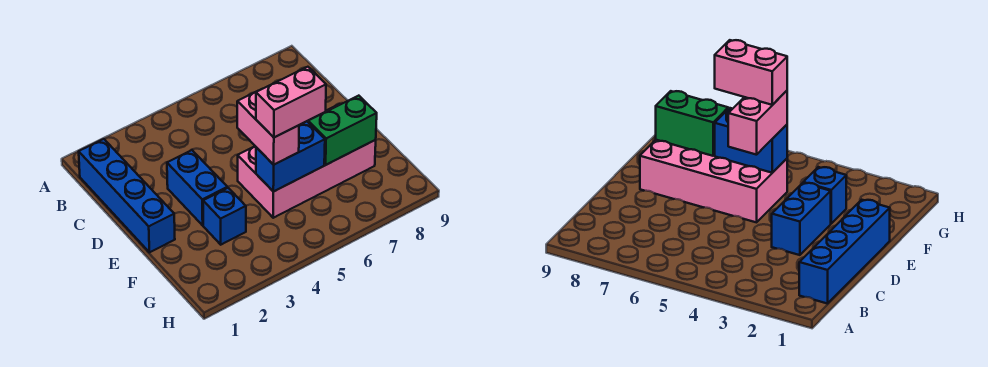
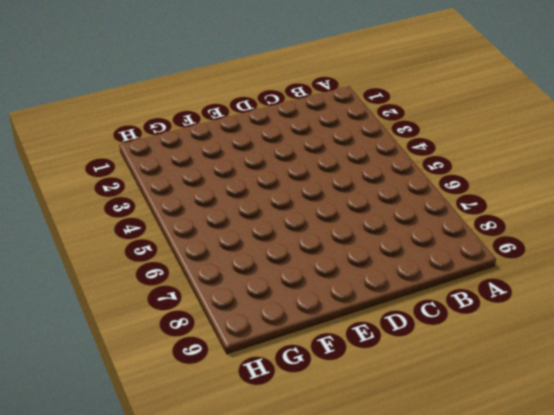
none -> blue brick B1:E1 level 1
none -> blue brick D3:E3 level 1

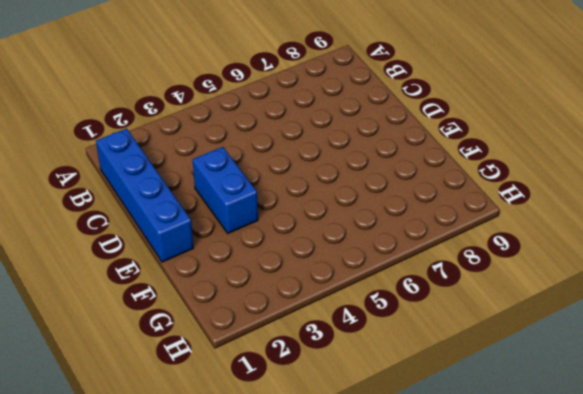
none -> pink brick E5:F8 level 1
none -> blue brick F3 level 1

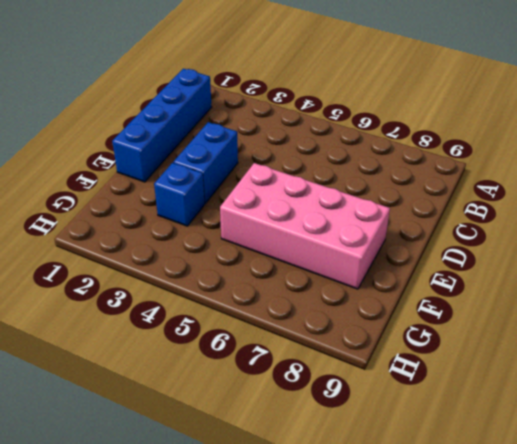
none -> blue brick F5:F6 level 2
none -> green brick F7:F8 level 2

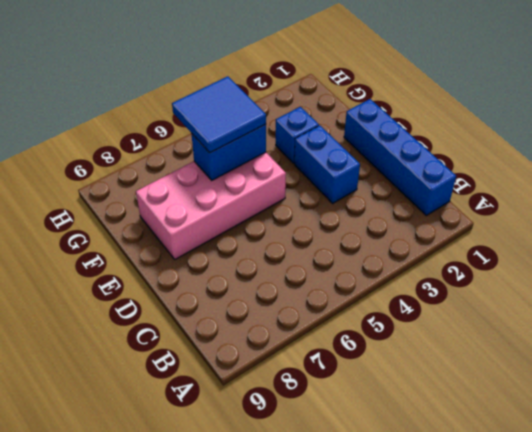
blue tile F5:G6 level 3 -> pink brick E5:F5 level 3
none -> green brick F7:F8 level 2
none -> pink brick F5:F6 level 4

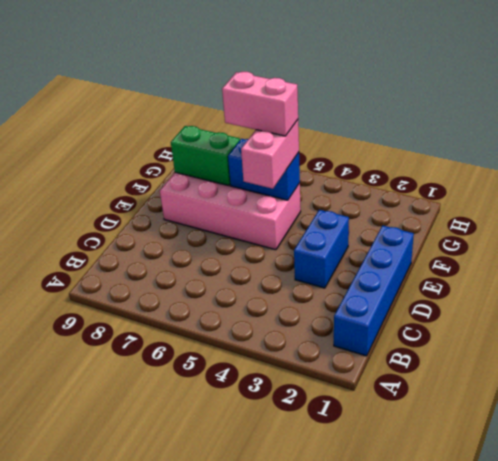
none -> blue brick F3 level 1

